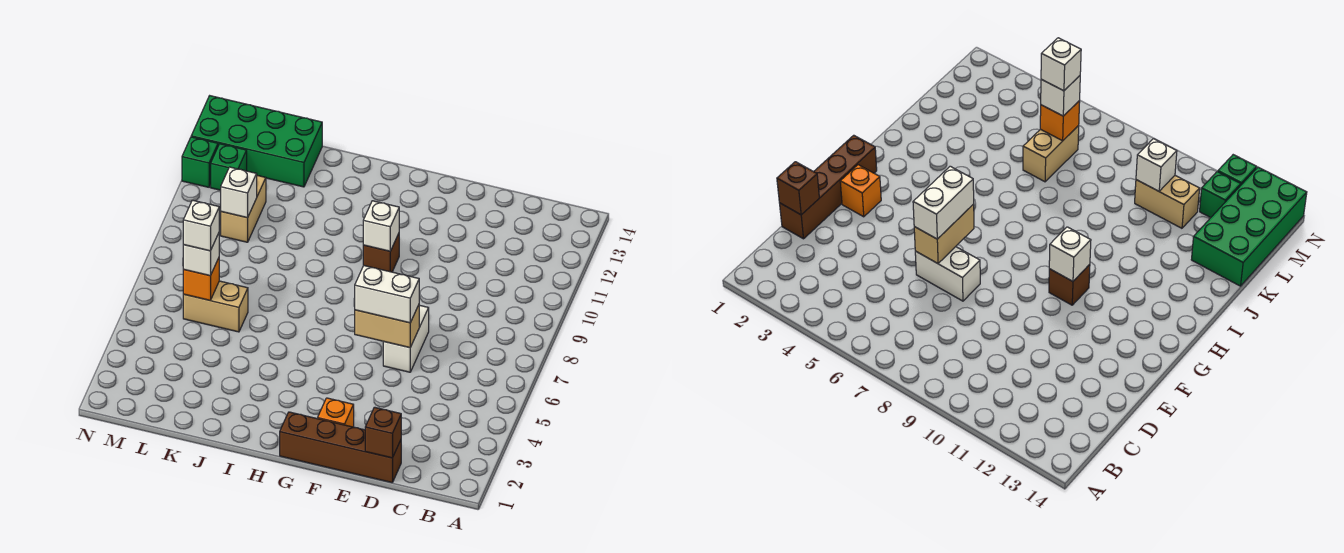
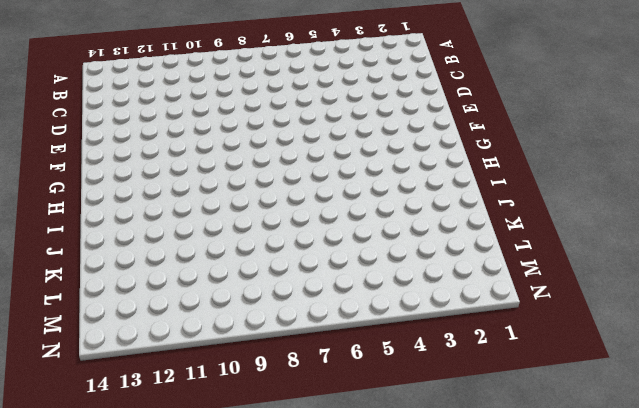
none -> brown brick D1:G1 level 1
none -> white brick E6:E7 level 1
none -> orange brick F2 level 1

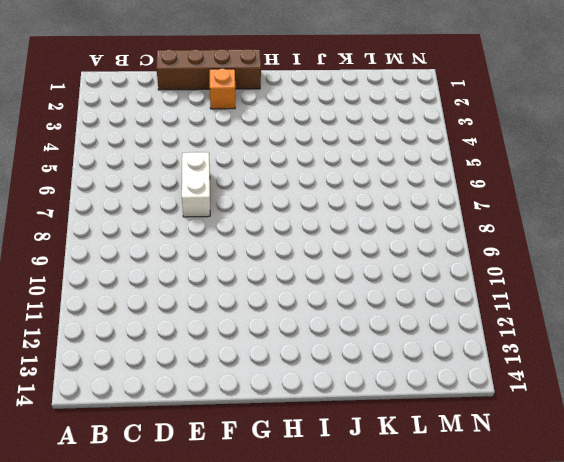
none -> brown brick G10 level 1
none -> tan brick K6:L6 level 1
none -> green brick K13:N14 level 1

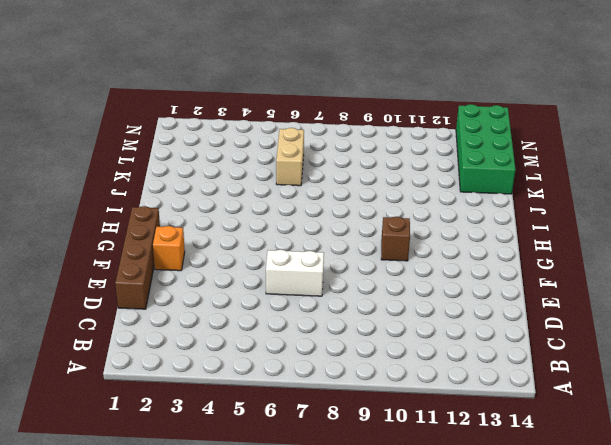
none -> tan brick L10:L11 level 1
none -> green brick M12 level 1
none -> green brick N12 level 1

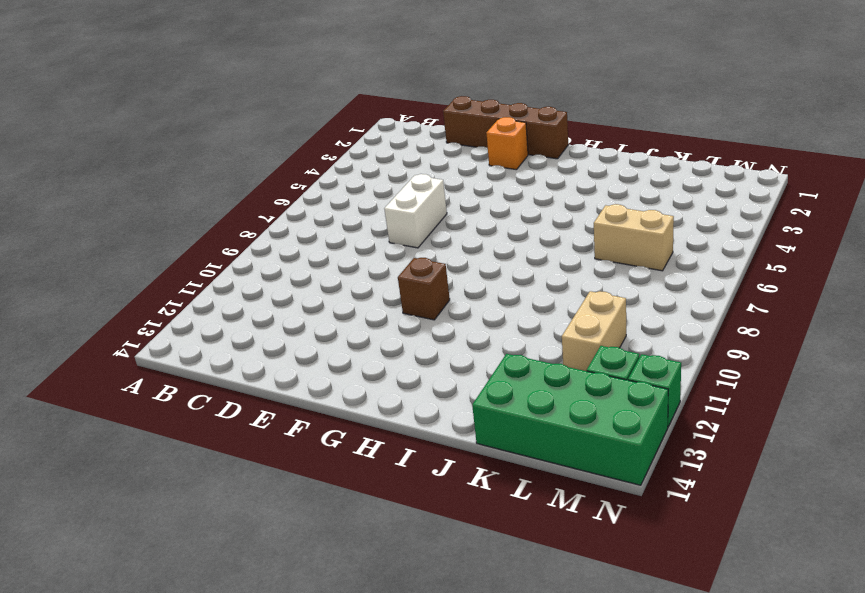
none -> brown brick D1 level 2
none -> tan brick E6:F6 level 2
none -> white brick G10 level 2

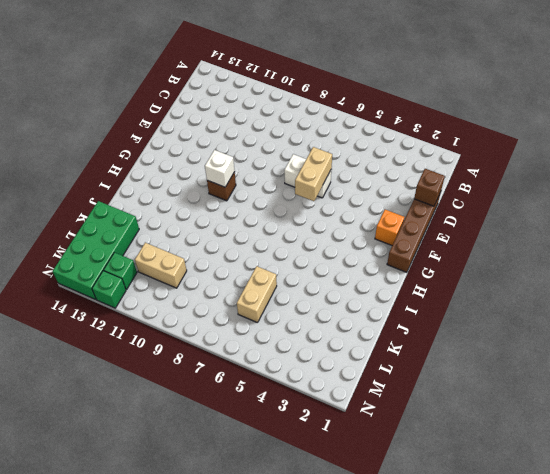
none -> orange brick L6 level 2
none -> white brick L10 level 2
none -> white brick E6:F6 level 3

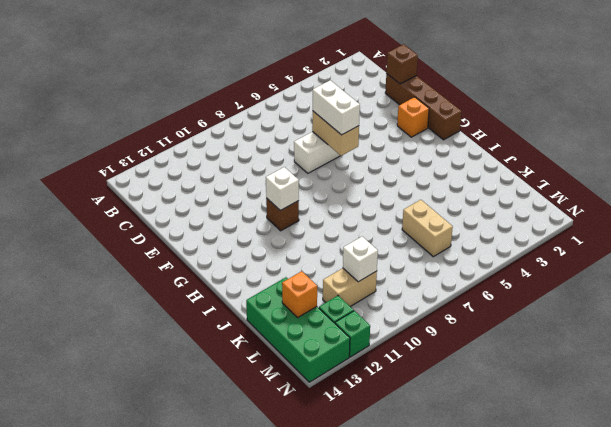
orange brick L13 level 2 -> orange brick L6 level 2
none -> white brick L6 level 3
none -> white brick L6 level 4

